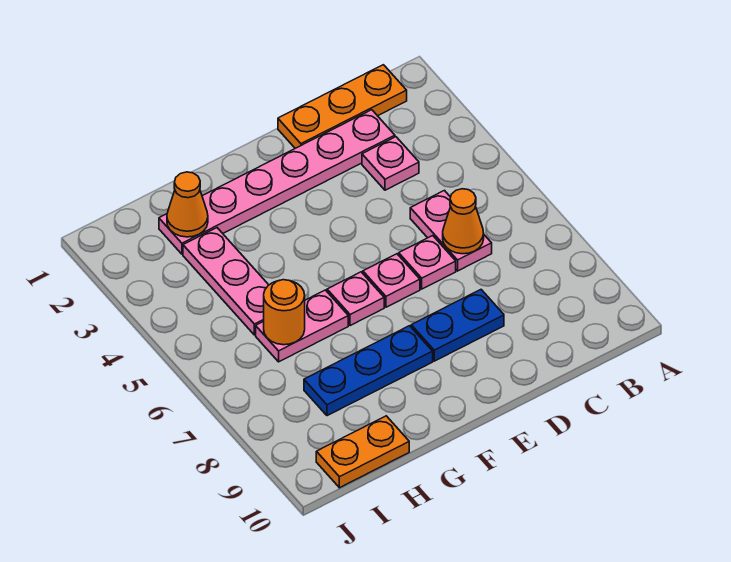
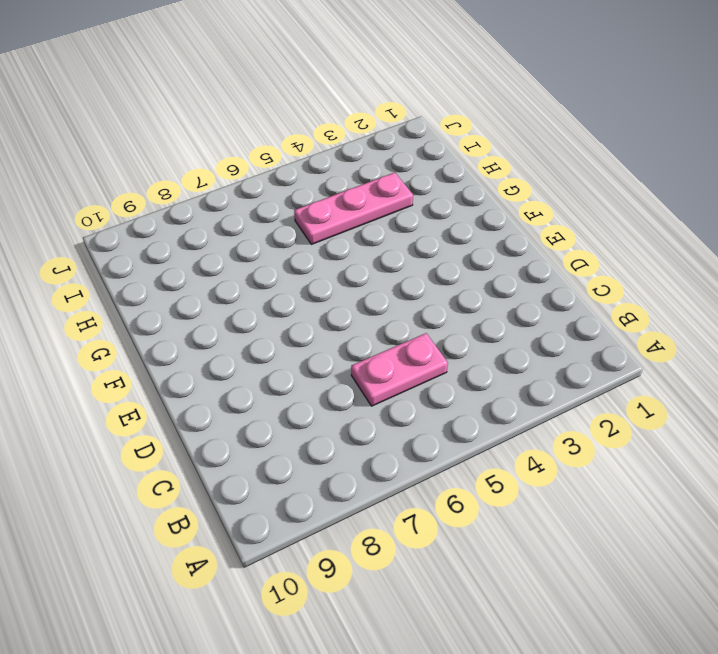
none -> orange plate B1:D1 level 1
none -> pink plate C2:H2 level 1
none -> pink plate C3 level 1

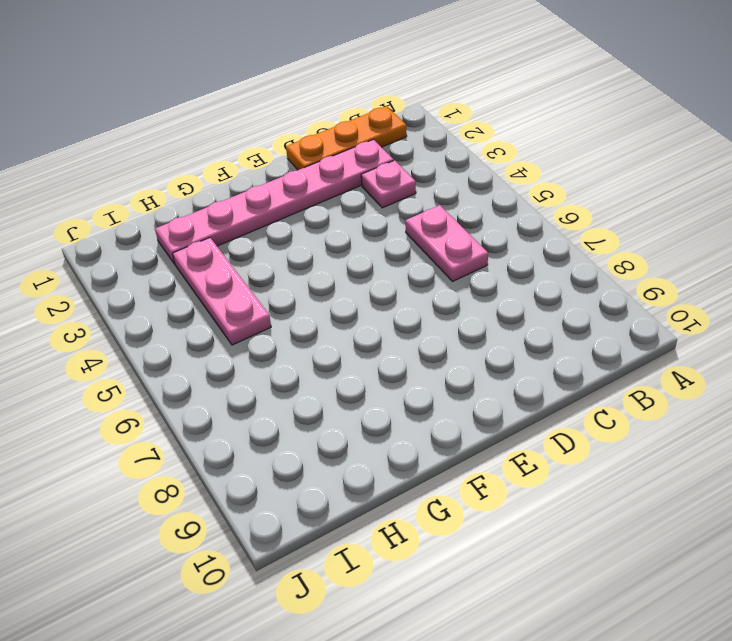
none -> pink plate D6 level 1
none -> blue plate D8:E8 level 1
none -> pink plate E6 level 1

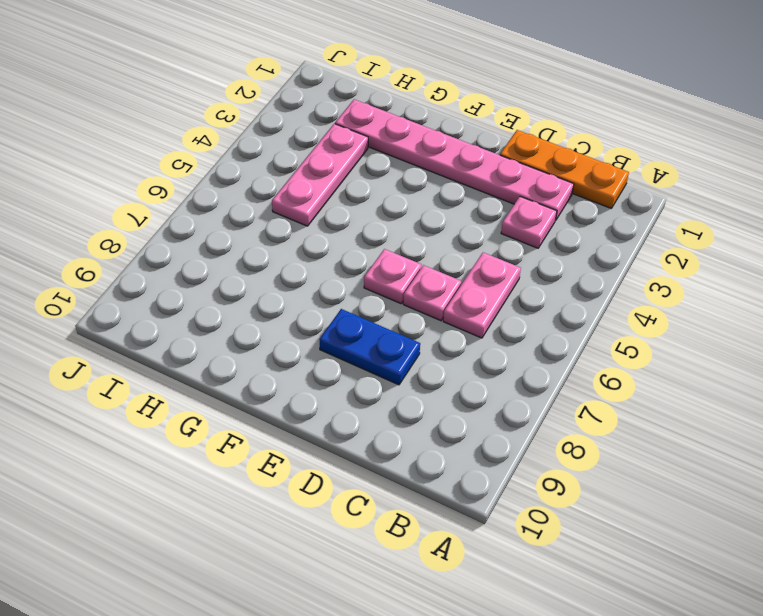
none -> pink plate F6 level 1
none -> blue plate F8:H8 level 1
none -> pink plate G6:H6 level 1

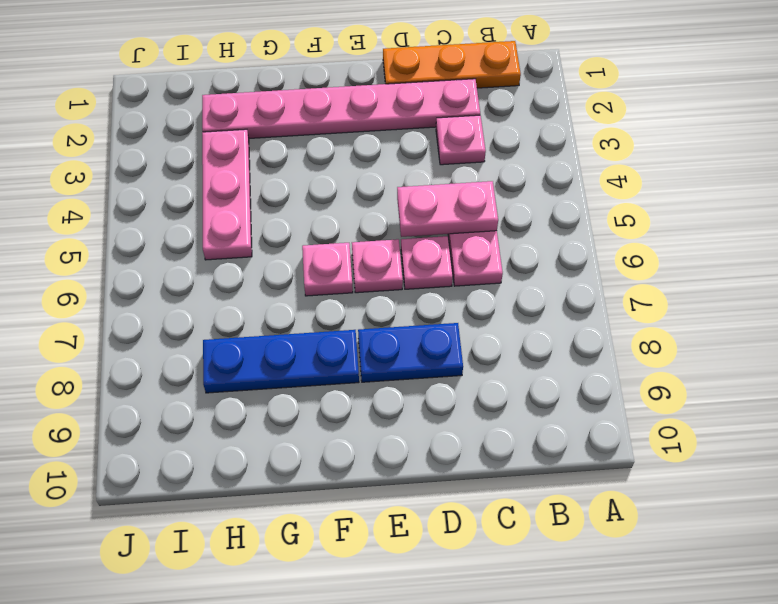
pink plate C5:D5 level 2 -> pink plate G6:H6 level 1
none -> orange plate H10:I10 level 1
none -> orange cone C6 level 2
none -> orange cone H2 level 2

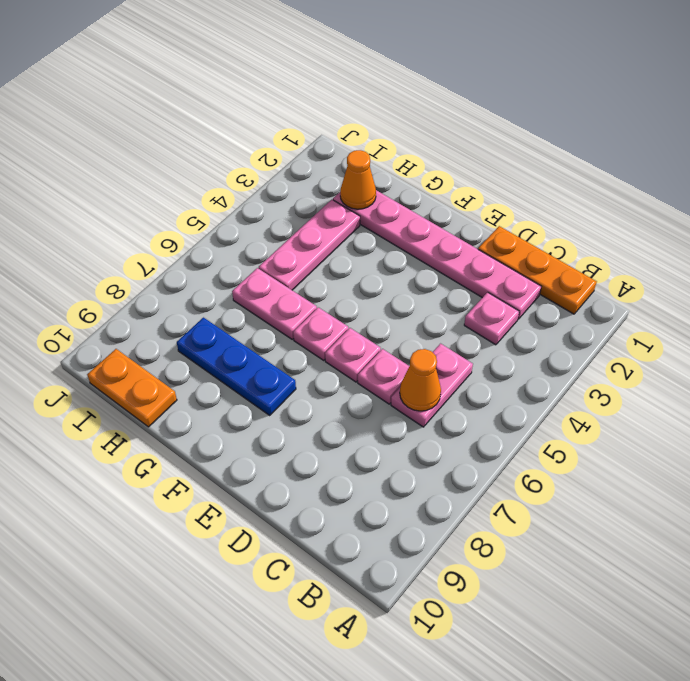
none -> blue plate D8:E8 level 1
none -> orange round brick H6 level 2

